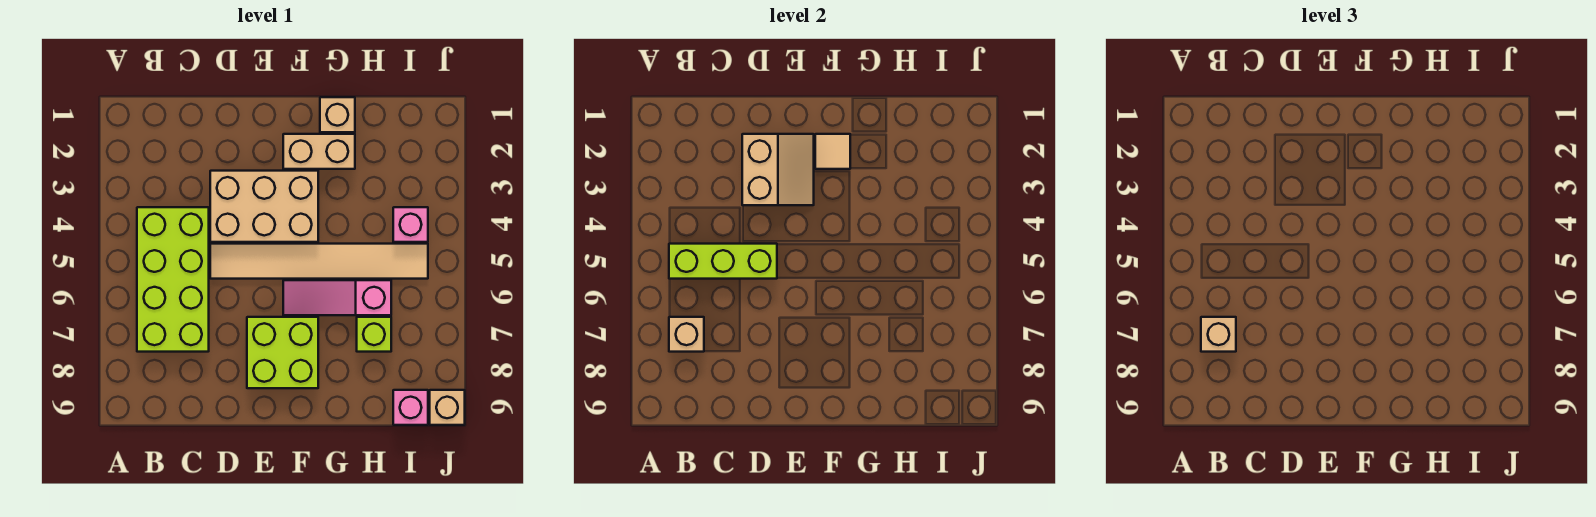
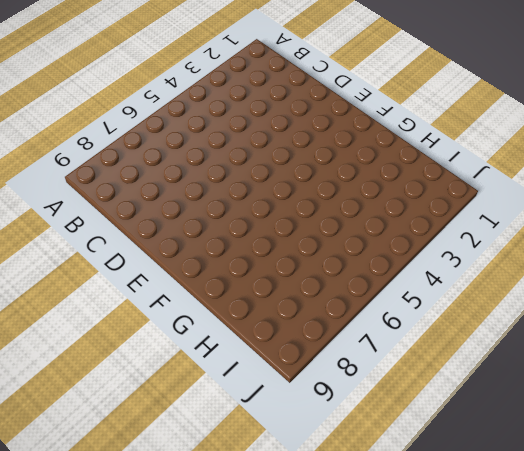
none -> lime brick B4:C7 level 1
none -> tan brick D3:F4 level 1
none -> tan tile D5:I5 level 1

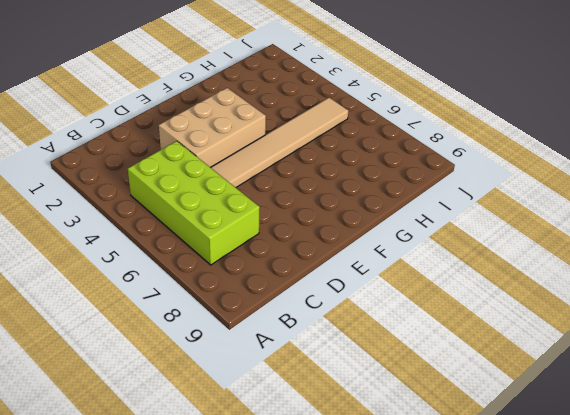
none -> lime brick E7:F8 level 1
none -> tan brick F2:G2 level 1
none -> pink slope F6:H6 level 1 top H

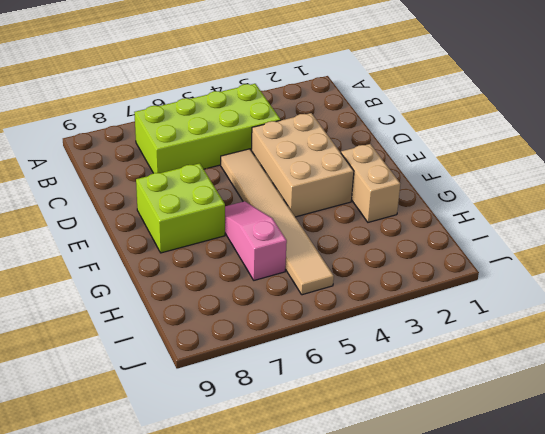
none -> tan brick G1 level 1
none -> lime brick H7 level 1
none -> pink brick I4 level 1

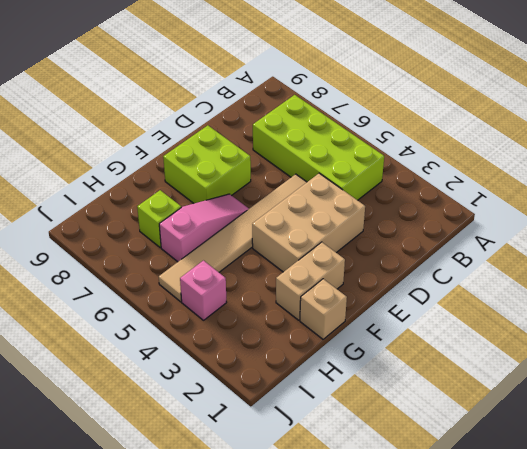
none -> pink brick I9 level 1
none -> tan brick J9 level 1
none -> lime brick B5:D5 level 2

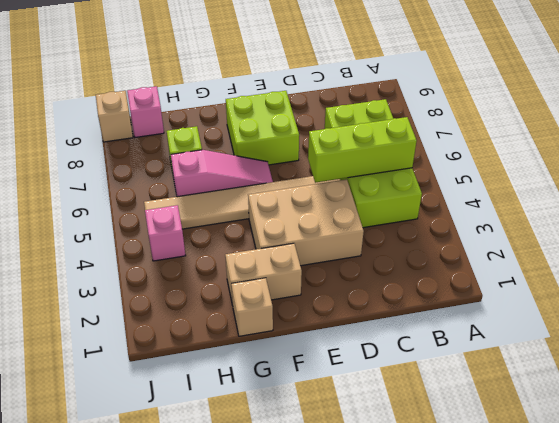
none -> tan brick B7 level 2
none -> tan slope D2:E3 level 2 top D
none -> tan tile F2 level 2

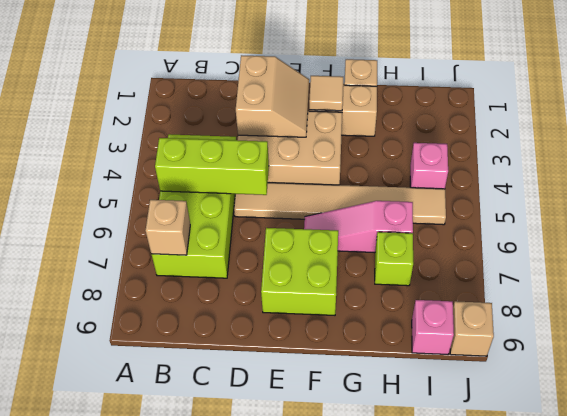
none -> tan brick B7 level 3

